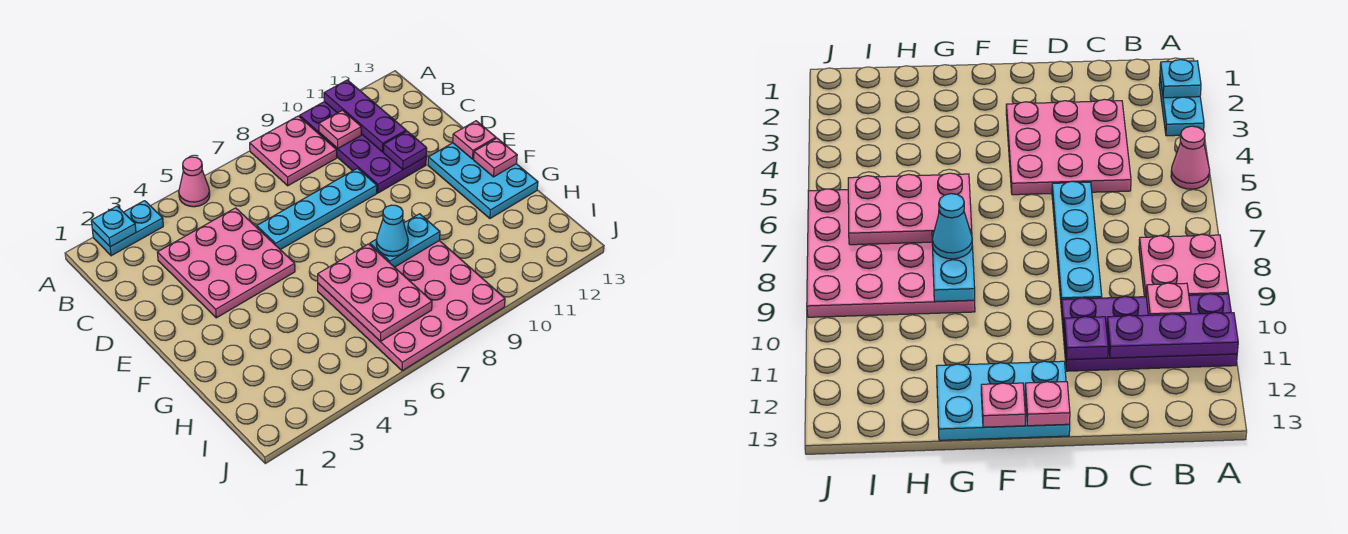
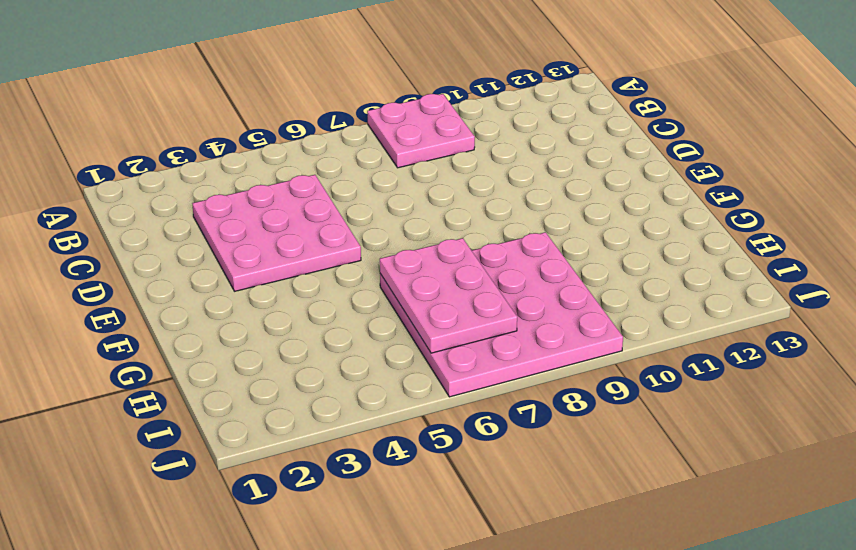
none -> cyan plate A2:A3 level 1
none -> pink cone A5 level 1
none -> purple plate A10:D11 level 1

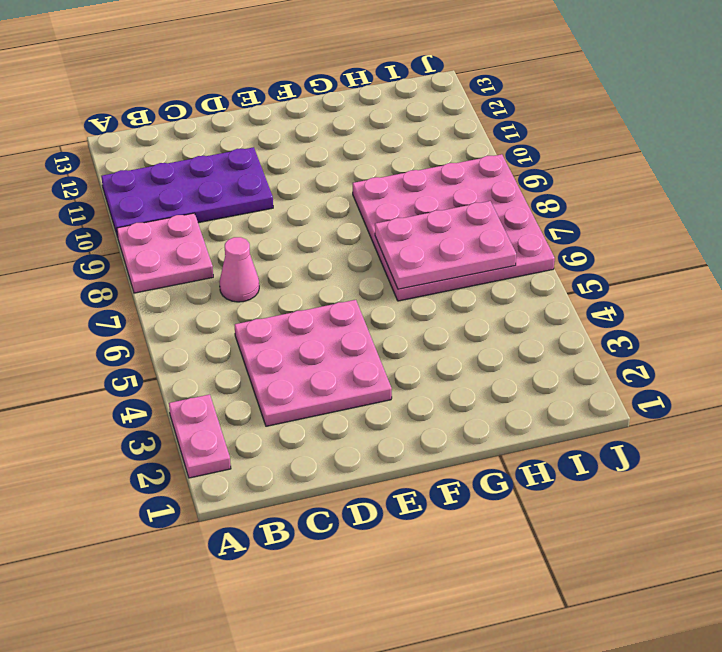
pink plate A2:A3 level 1 -> cyan plate A2:A3 level 1
pink cone C7 level 1 -> pink cone A5 level 1
none -> cyan plate D6:D9 level 1
none -> cyan plate E12:G13 level 1
none -> cyan plate A2 level 2

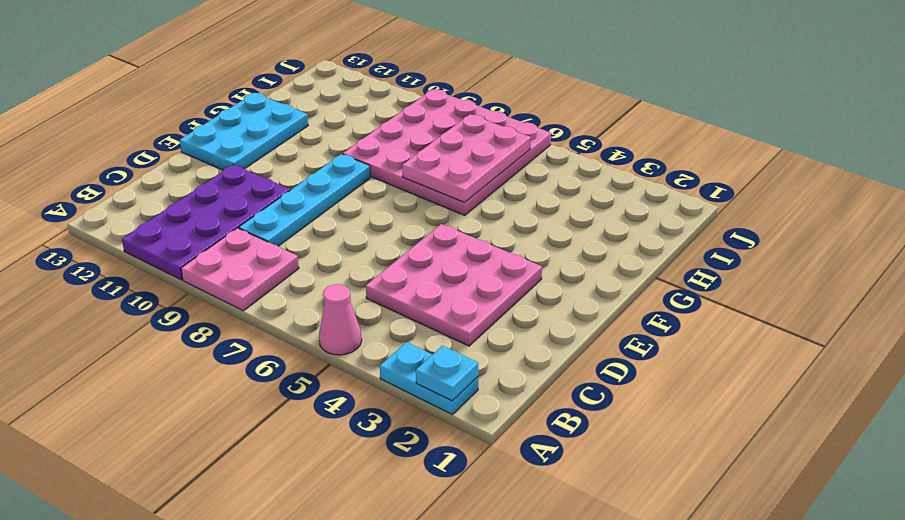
cyan plate C9:F9 level 1 -> cyan plate D6:D9 level 1
none -> purple plate A11:C11 level 2
none -> pink plate B10 level 2
none -> purple plate D11 level 2

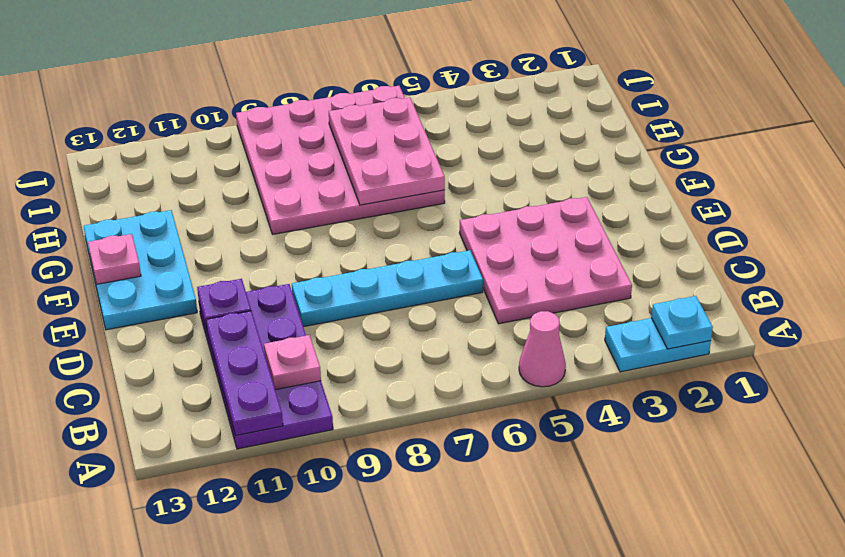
none -> pink plate A8:B9 level 1
none -> pink plate E13 level 2
none -> cyan plate G8:G9 level 2

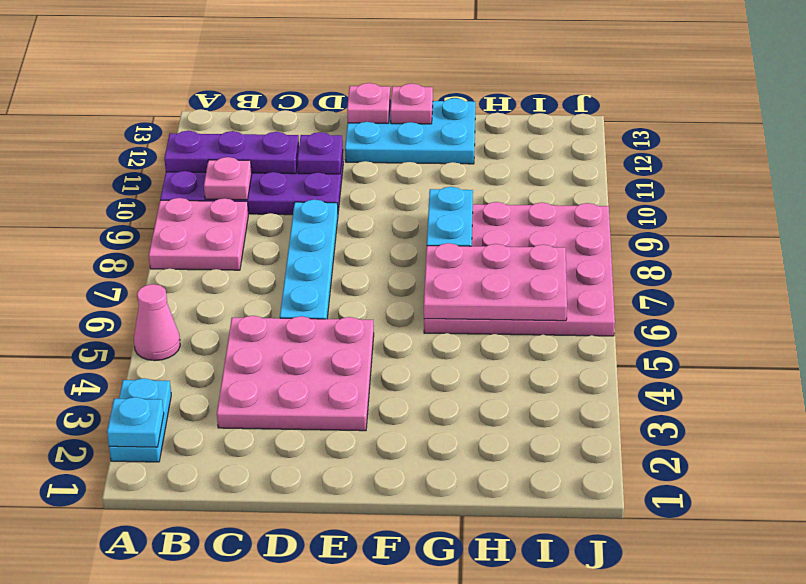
none -> cyan cone G8 level 3

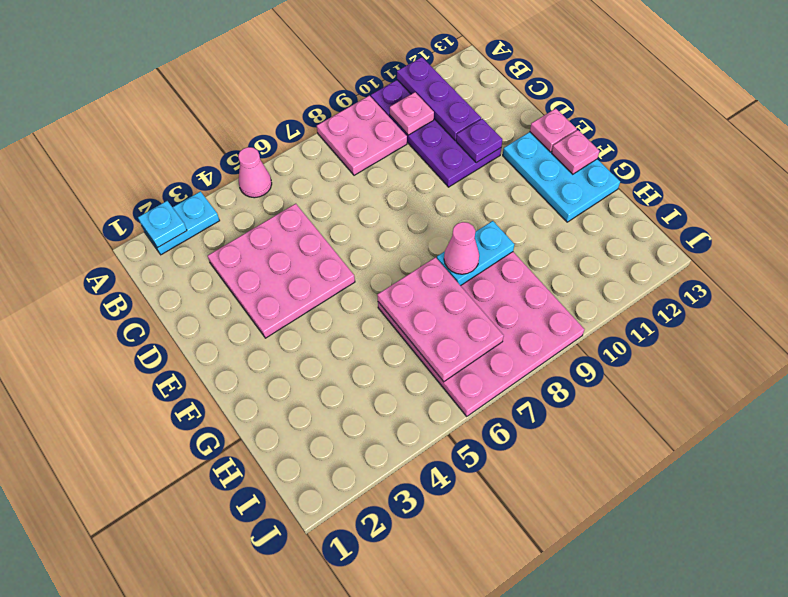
pink cone G8 level 3 -> cyan cone G8 level 3
none -> cyan plate D6:D9 level 1

